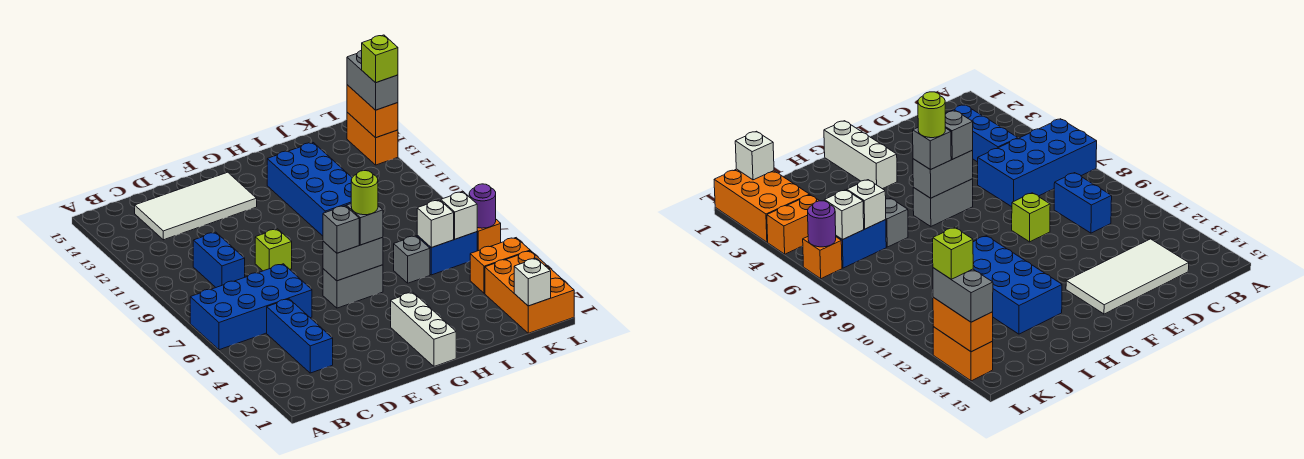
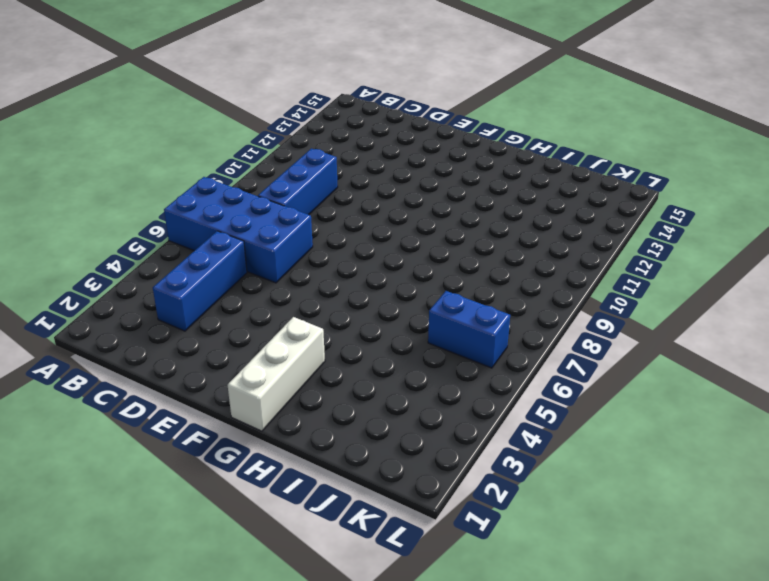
blue brick C8:C10 level 1 -> blue brick C9:C10 level 1
none -> white tile C13:F14 level 1
none -> lime brick E9 level 1
none -> grey brick F6:G6 level 1

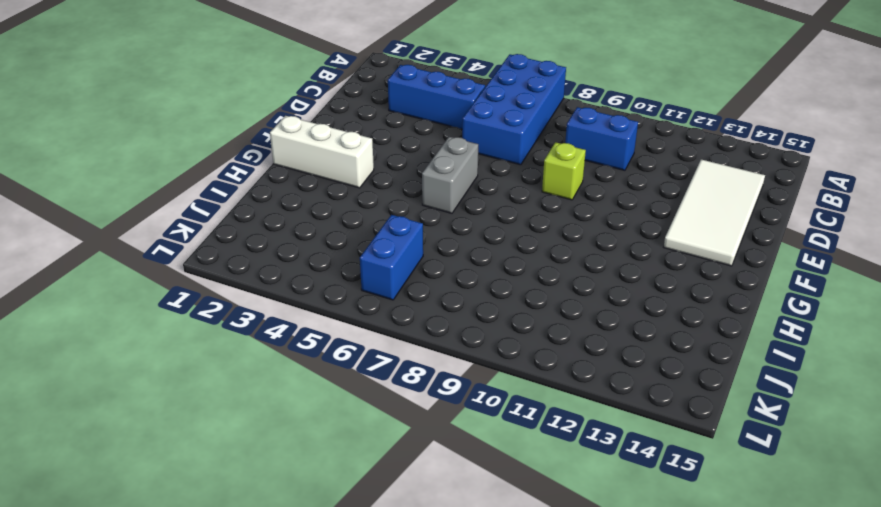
none -> blue brick H10:I13 level 1
none -> grey brick I6 level 1
none -> orange brick K1:L3 level 1

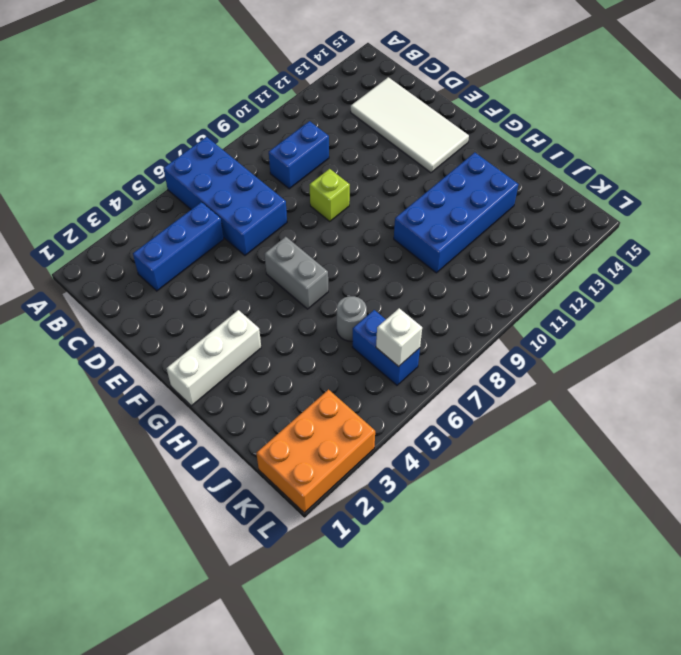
grey round brick I6 level 1 -> grey brick I6 level 1
none -> orange brick K4:L4 level 1
none -> orange brick L6 level 1
none -> orange brick L13:L14 level 1

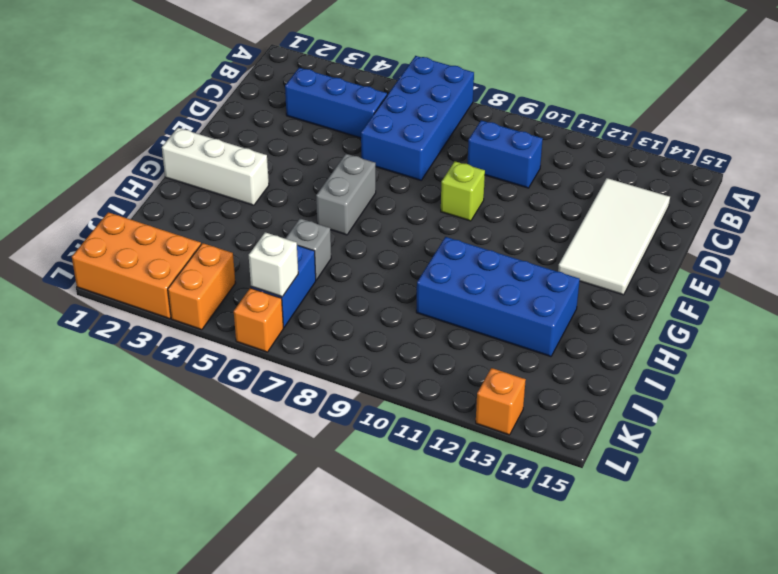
orange brick L13 level 1 -> orange brick L13:L14 level 1
none -> grey brick F6:G6 level 2
none -> white brick J6 level 2
none -> white brick K1 level 2

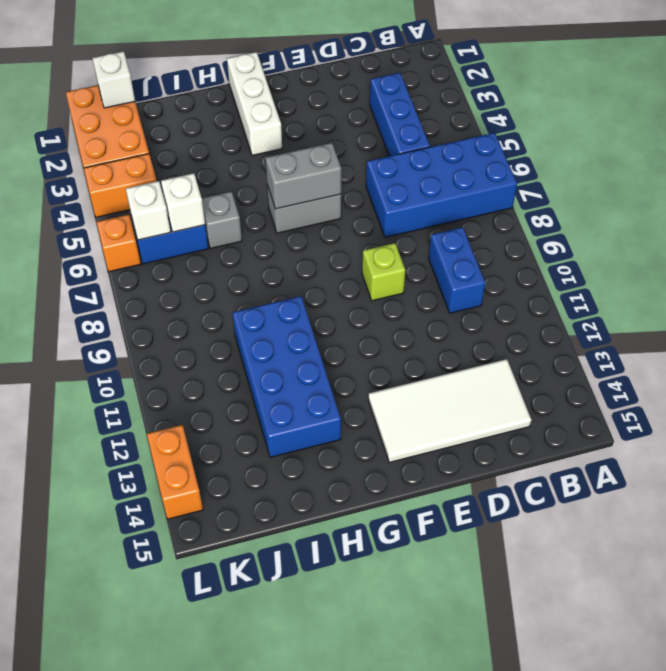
none -> purple round brick L6 level 2
none -> orange brick L13:L14 level 2
none -> grey brick F6 level 3

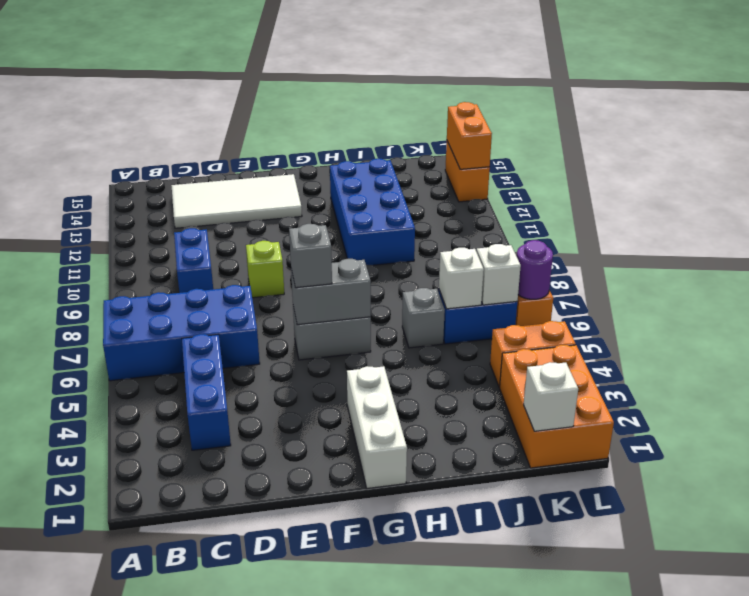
none -> grey brick G6 level 3
none -> grey brick L13:L14 level 3
none -> lime round brick G6 level 4

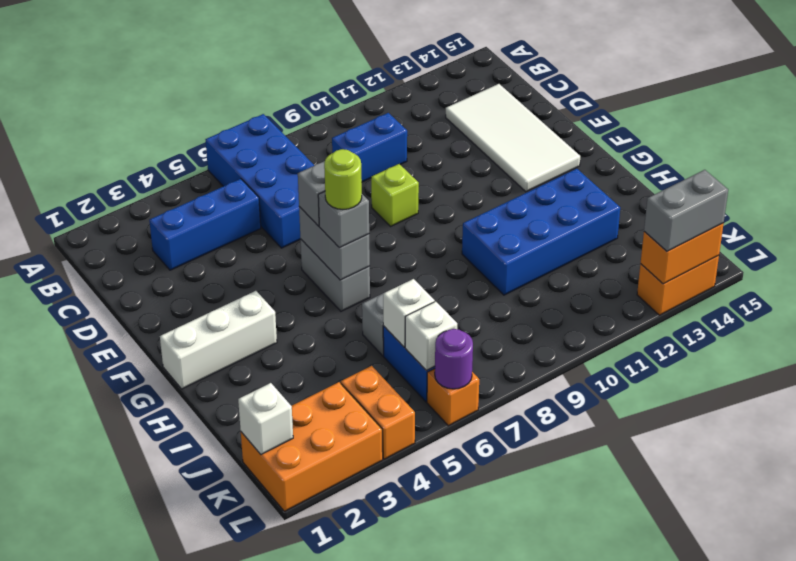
none -> lime brick L13 level 4

